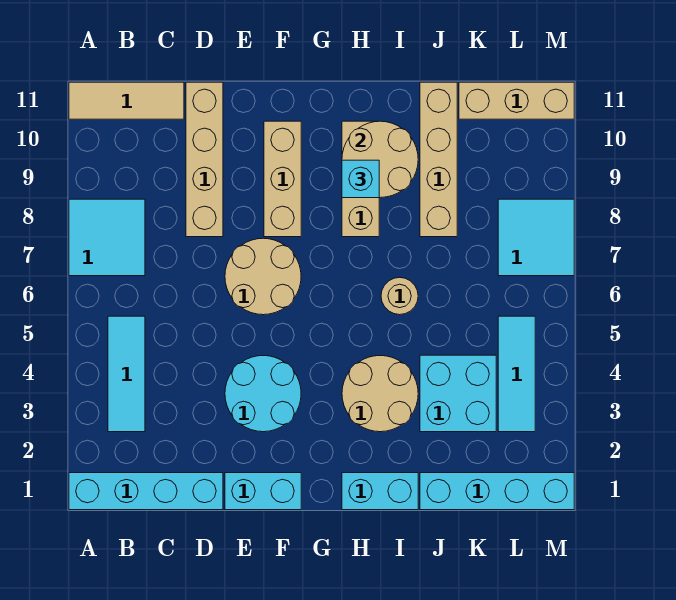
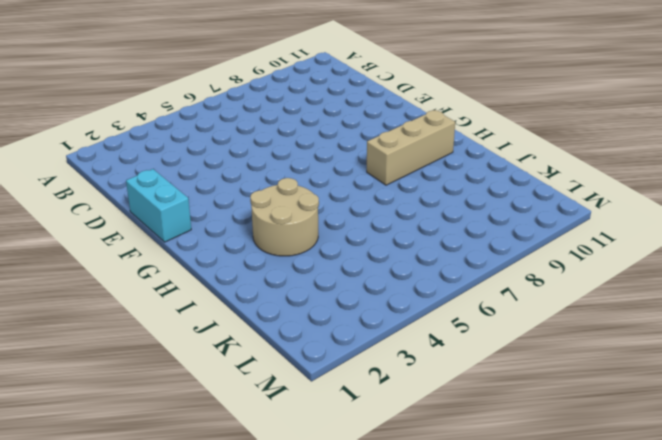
none -> cyan brick A1:D1 level 1
none -> cyan tile A7:B8 level 1
none -> tan tile A11:C11 level 1

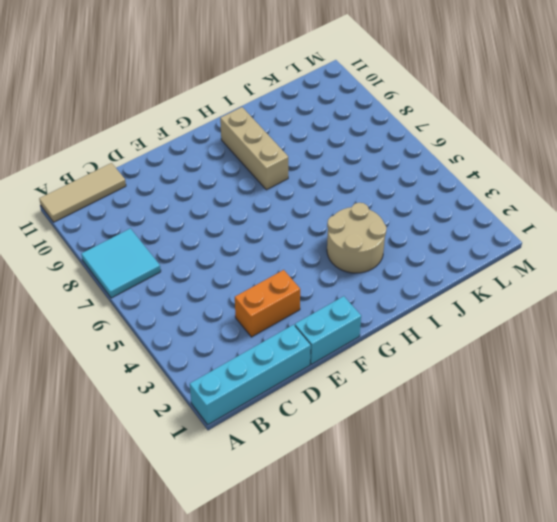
orange brick D3:E3 level 1 -> cyan round brick E3:F4 level 1
none -> cyan tile B3:B5 level 1
none -> tan brick D8:D11 level 1
none -> tan round brick E6:F7 level 1

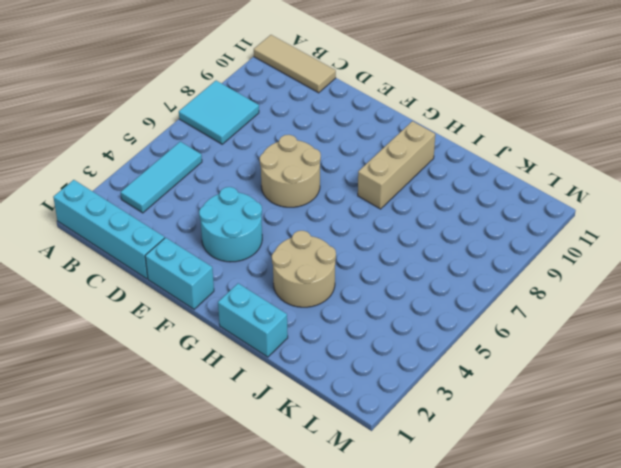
none -> tan brick D8:D11 level 1
none -> tan brick F8:F10 level 1
none -> tan round brick I6 level 1

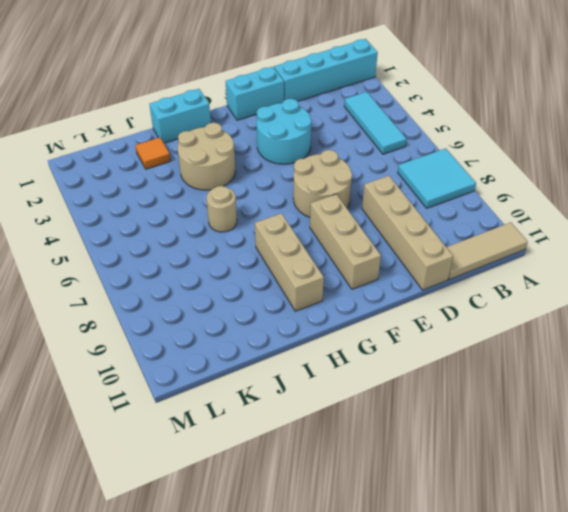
orange tile J2 level 1 -> none
none -> cyan brick J1:M1 level 1
none -> cyan brick J3:K4 level 1
none -> tan brick J8:J11 level 1

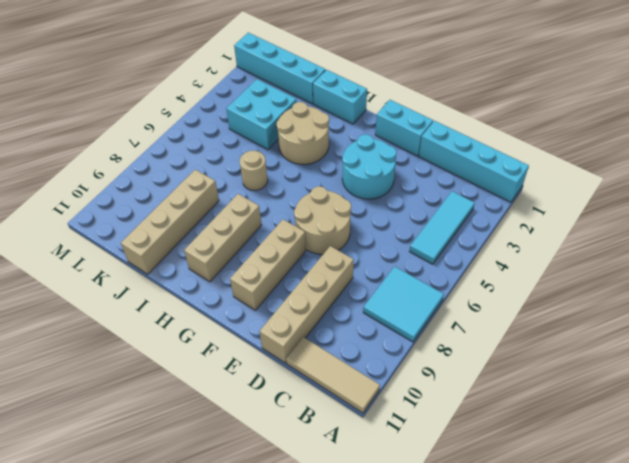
none -> tan brick K11:M11 level 1
none -> cyan tile L3:L5 level 1
none -> cyan tile L7:M8 level 1

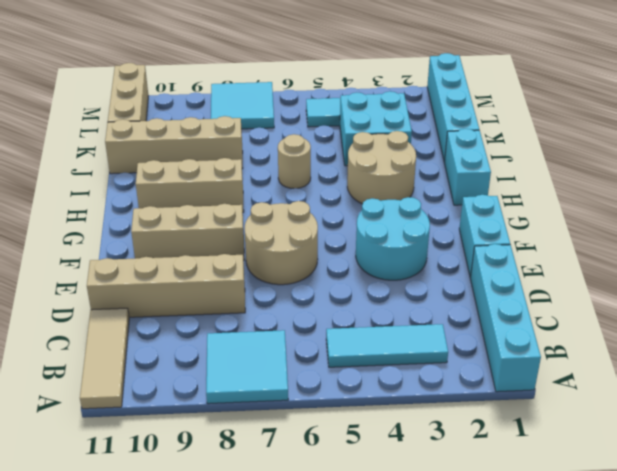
none -> tan round brick H9:I10 level 2
none -> cyan brick H9 level 3

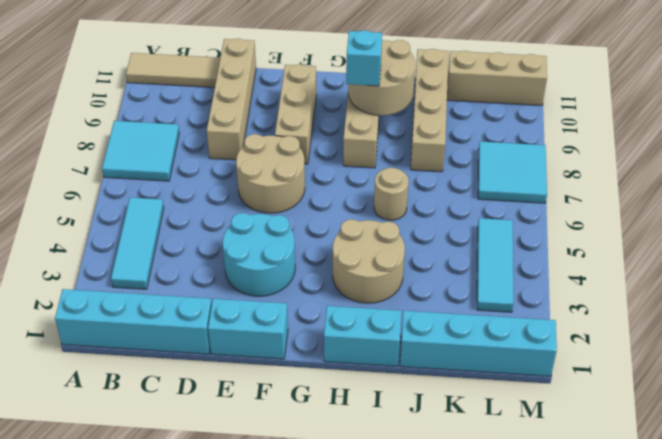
none -> cyan brick J3:K4 level 1

